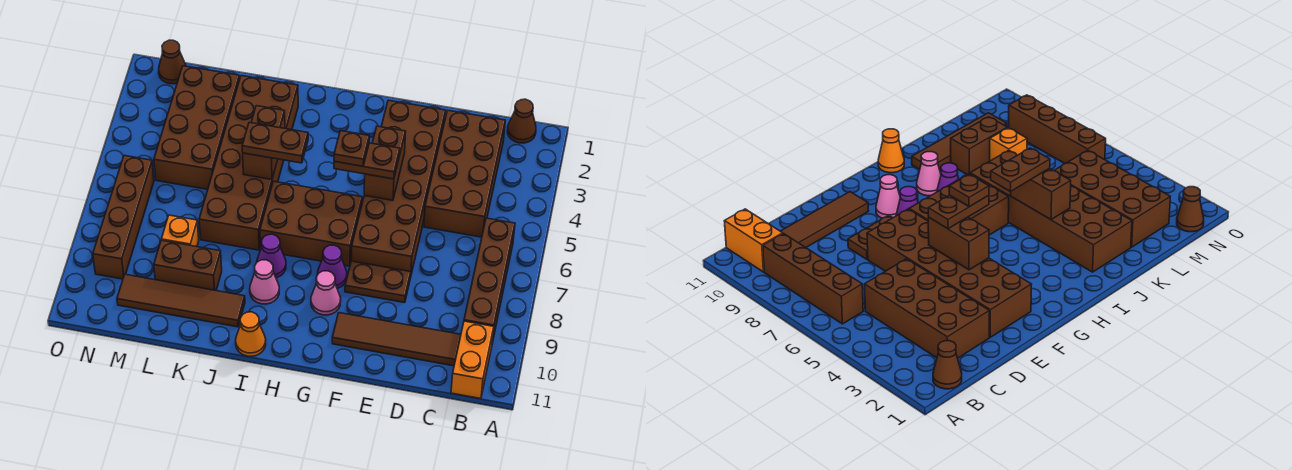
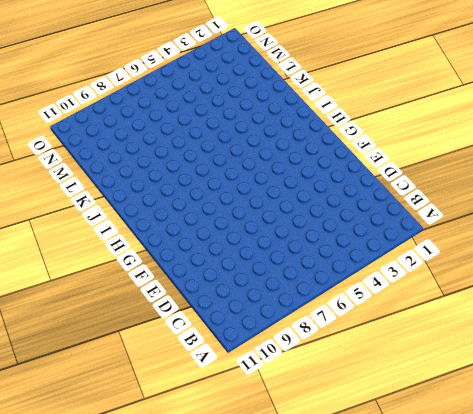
none -> brown cone B1 level 1
none -> brown brick B6:B9 level 1
none -> orange brick B10:B11 level 1

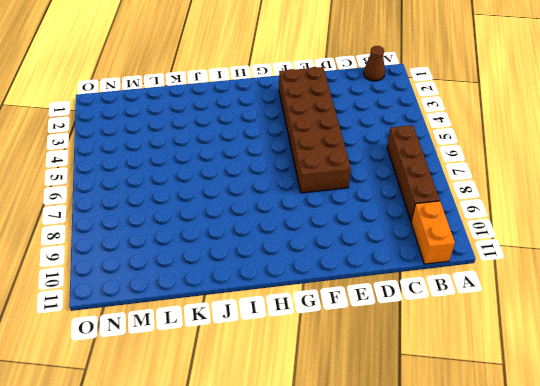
none -> brown brick C2:D5 level 1
none -> brown tile C10:F10 level 1
none -> brown plate E8:F8 level 1

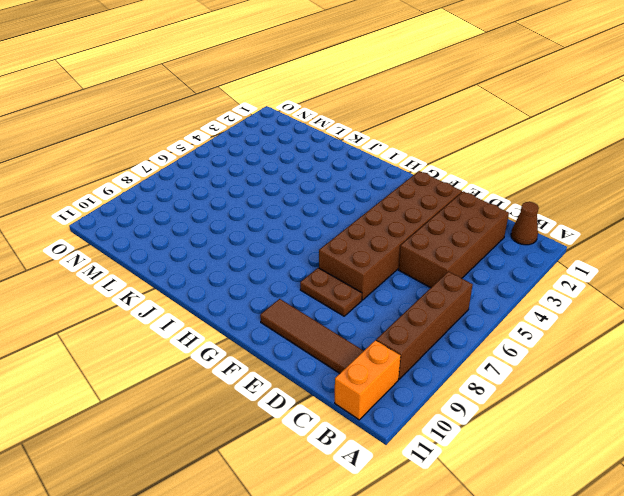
none -> brown brick G6:I7 level 1
none -> purple cone G8 level 1
none -> pink cone G9 level 1

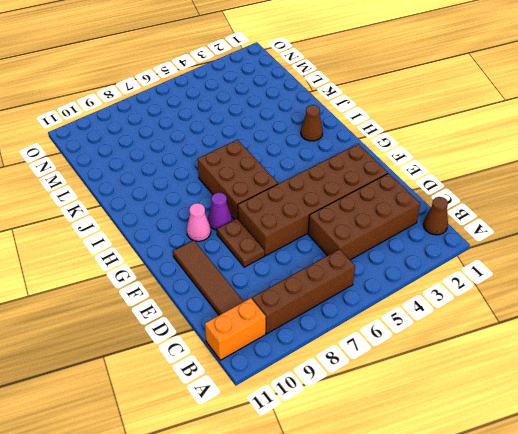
brown cone I2 level 1 -> brown cone N1 level 1
none -> purple cone I8 level 1
none -> pink cone I9 level 1
none -> orange cone I11 level 1

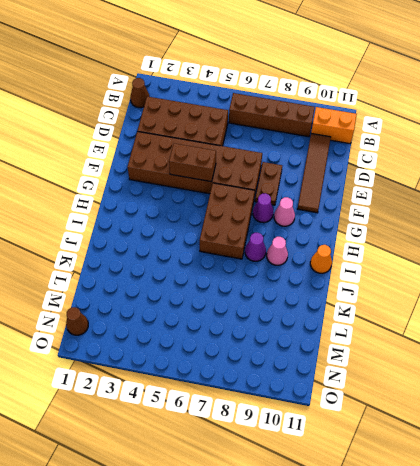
none -> brown brick J2:K7 level 1
none -> brown tile J10:M10 level 1
none -> brown brick K9:L9 level 1

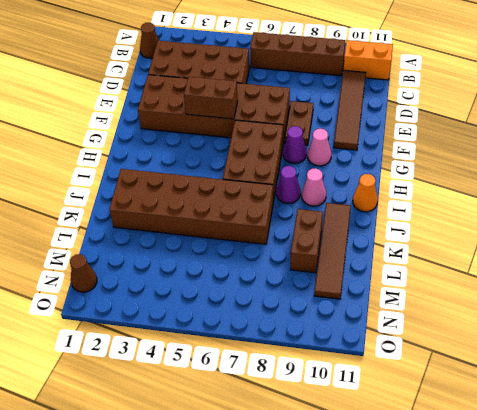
none -> brown brick L2:M5 level 1
none -> orange brick L8 level 1
none -> brown brick N6:N9 level 1

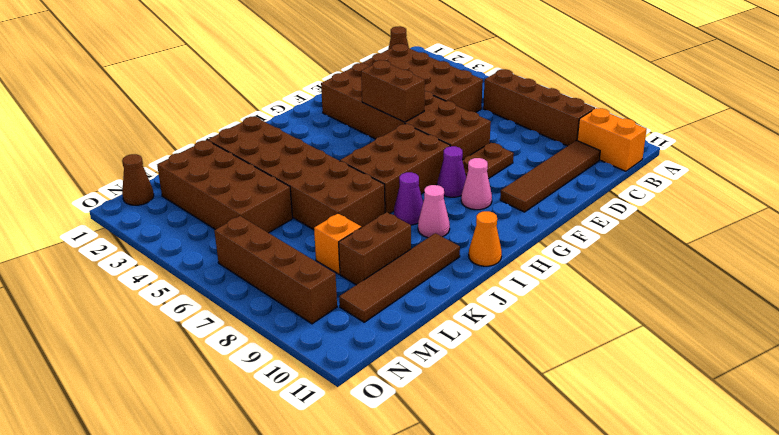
none -> brown brick J4:J5 level 2
none -> brown plate F5:G5 level 3
none -> brown plate I5:J5 level 3

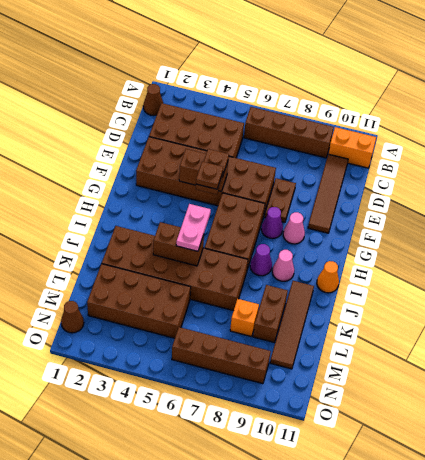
pink plate I5:J5 level 3 -> brown plate I5:J5 level 3

